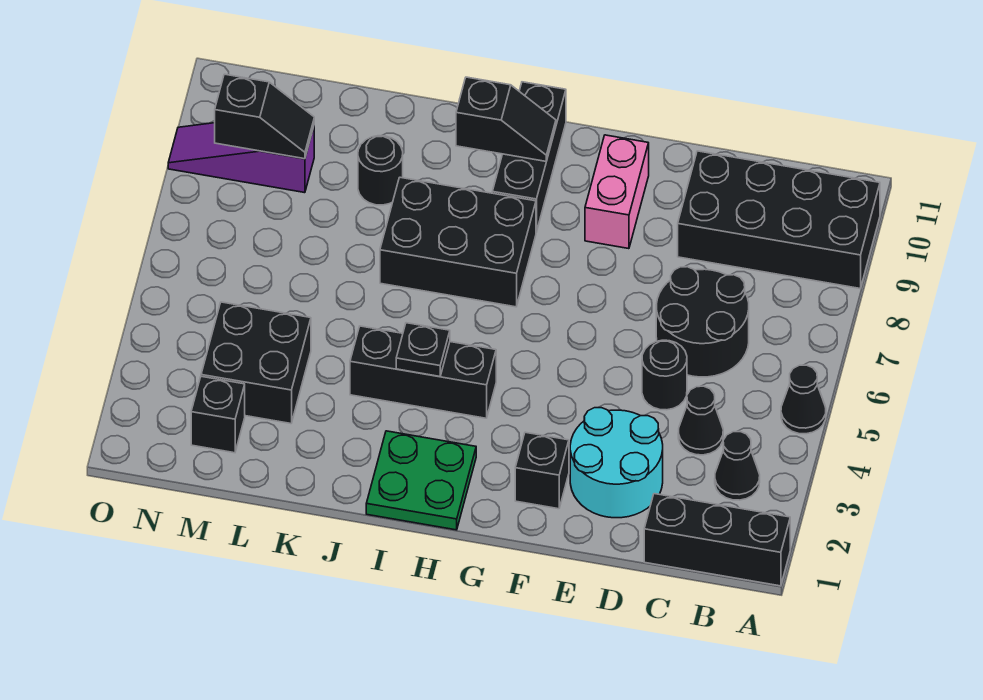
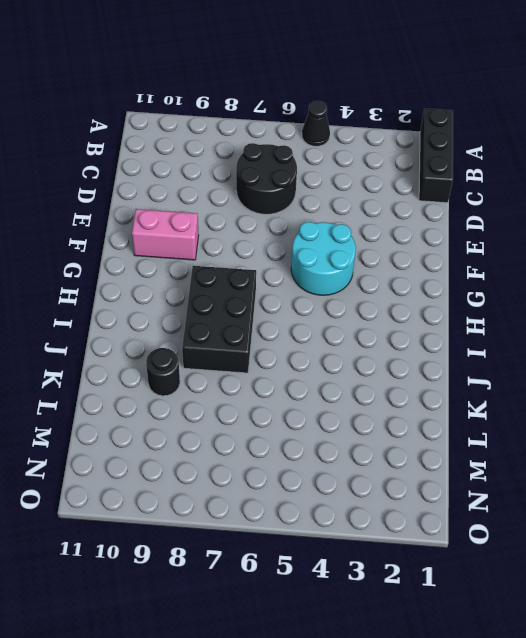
cyan round brick F4:G5 level 1 -> cyan round brick D2:E3 level 1
none -> black brick A9:D10 level 1
none -> black cone B3 level 1
none -> black cone C4 level 1

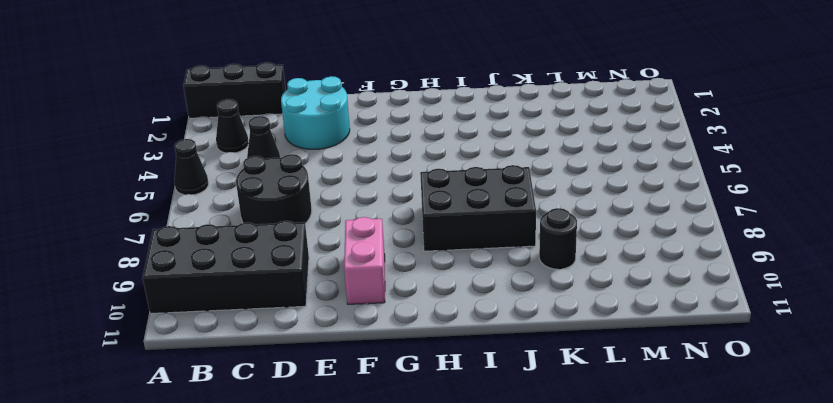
none -> black round brick D5 level 1
none -> black brick F2 level 1
none -> green plate H1:I2 level 1

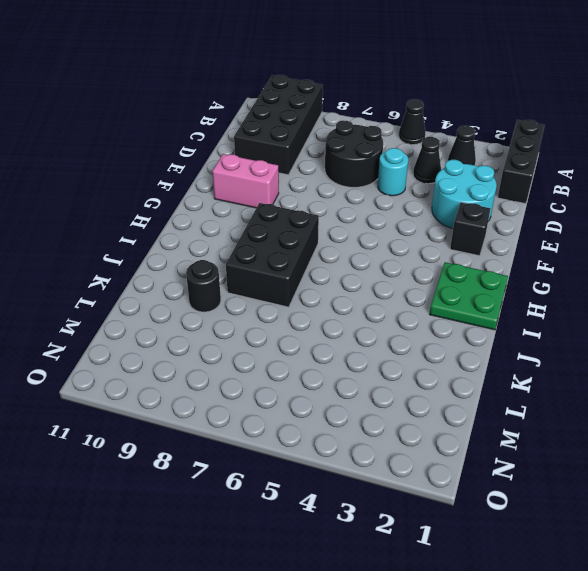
cyan round brick D5 level 1 -> black round brick D5 level 1
none -> black brick H4:J4 level 1
none -> black brick H9:H11 level 1
none -> black brick L3:M4 level 1

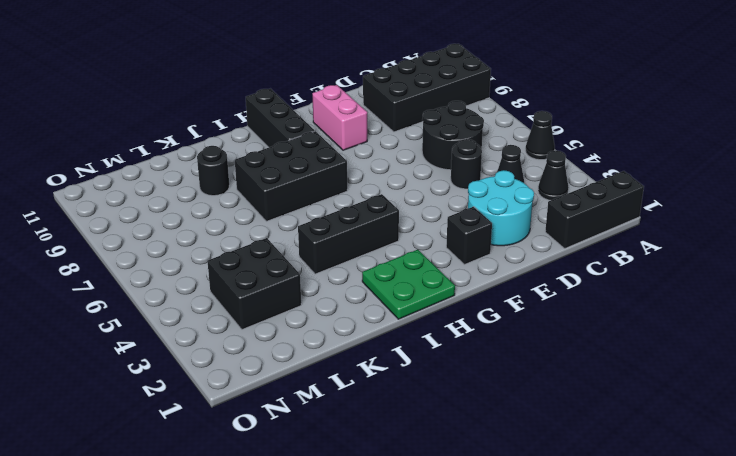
none -> black brick M2 level 1
none -> purple slope M9:O9 level 1 top M
none -> black slope H10:I10 level 2 top I

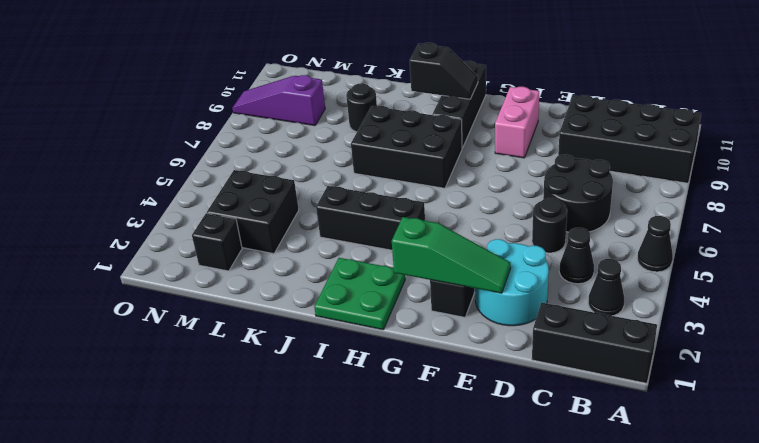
green slope E2:G2 level 2 top G -> none
none -> black plate I4 level 2
none -> black slope M9:N9 level 2 top N

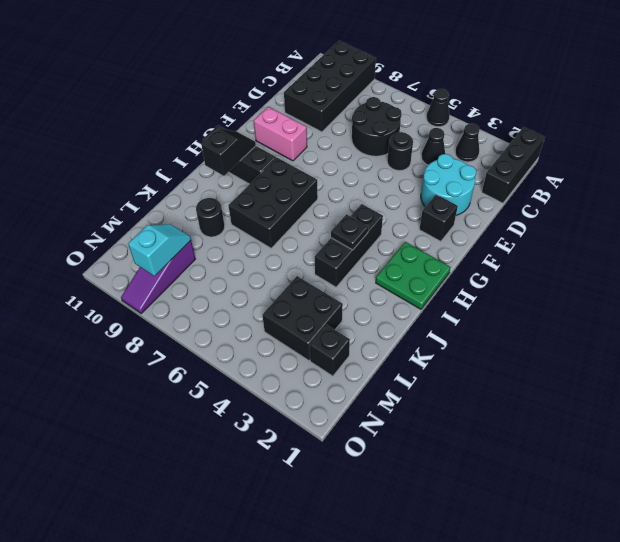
cyan slope M9:N9 level 2 top N -> black slope M9:N9 level 2 top N

